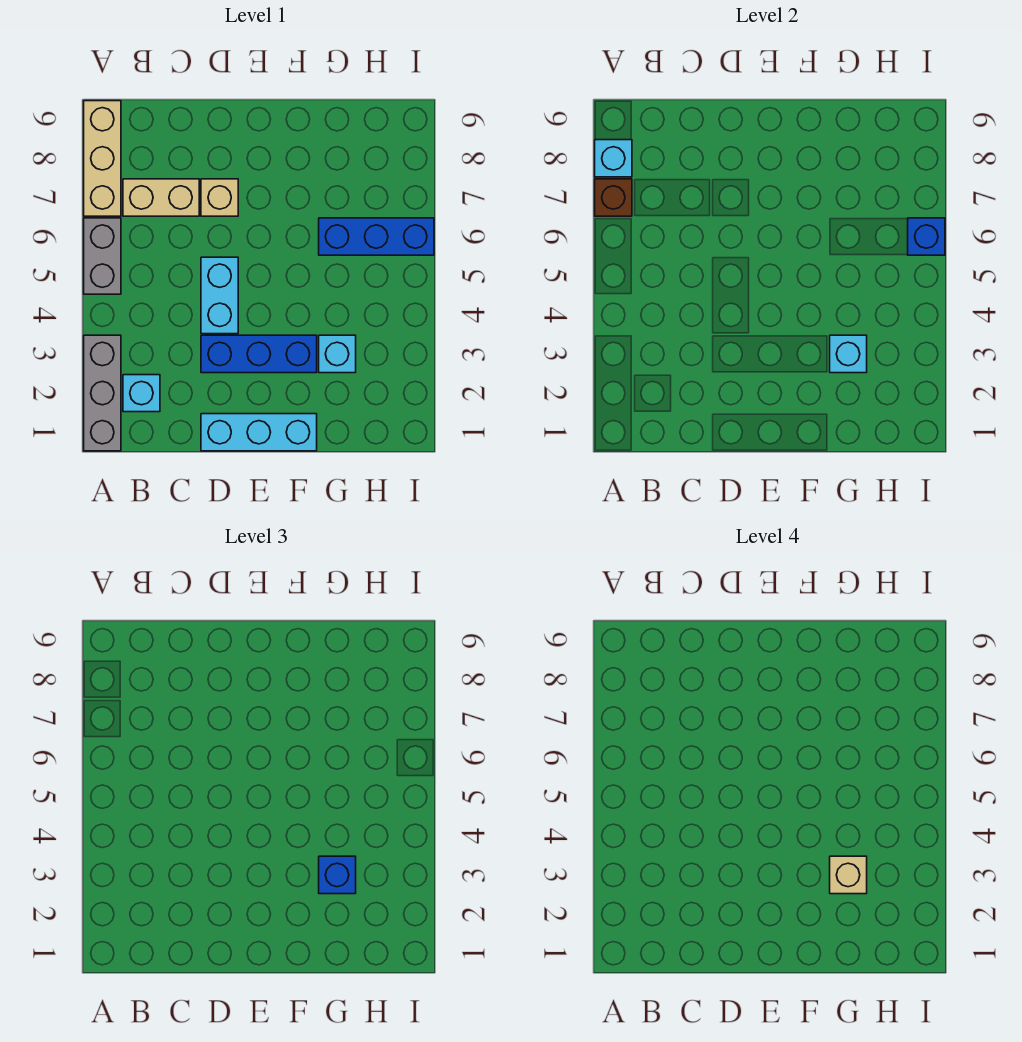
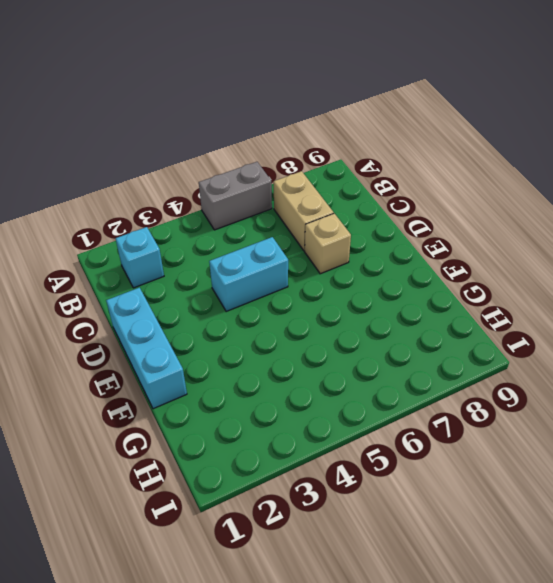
none -> grey brick A1:A3 level 1
none -> tan brick A7:A9 level 1
none -> blue brick D3:F3 level 1

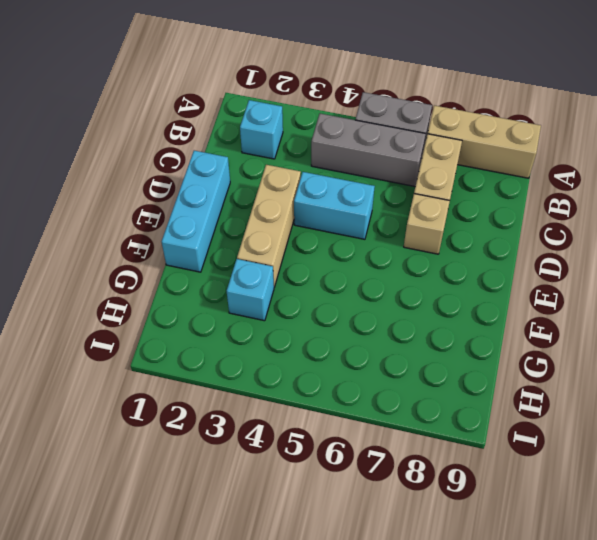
grey brick B4:B6 level 1 -> grey brick A1:A3 level 1
tan brick D3:F3 level 1 -> blue brick D3:F3 level 1
none -> blue brick G6:I6 level 1
none -> brown brick A7 level 2
none -> cyan brick A8 level 2

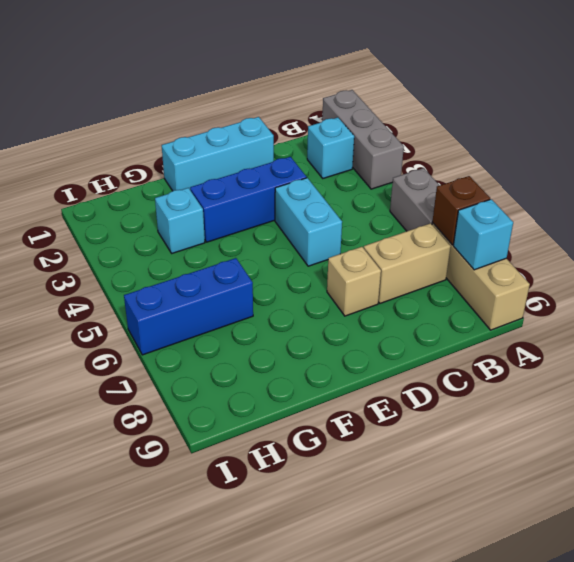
none -> cyan brick G3 level 2
none -> blue brick I6 level 2
none -> blue brick G3 level 3

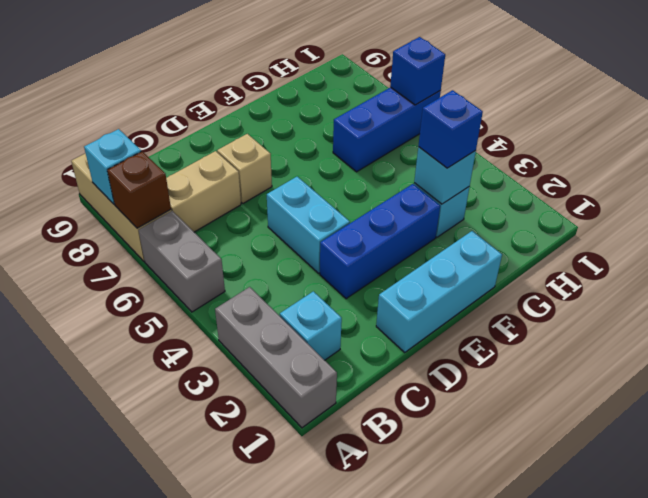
none -> tan brick G3 level 4

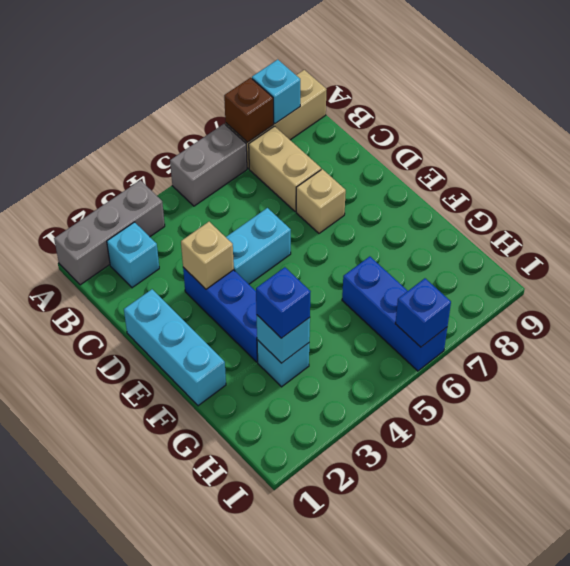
tan brick D3 level 2 -> tan brick G3 level 4

